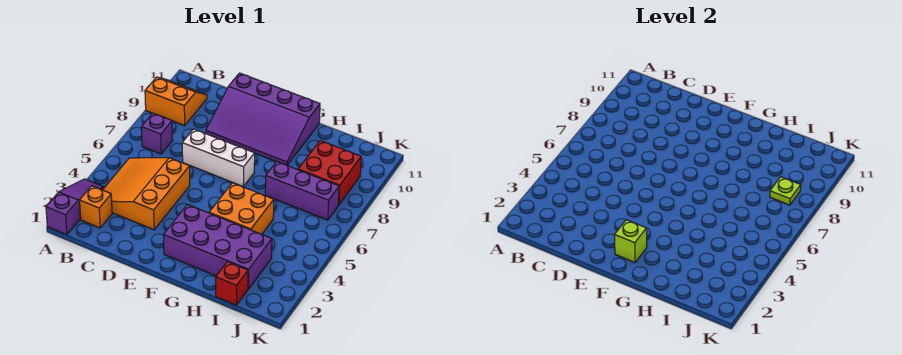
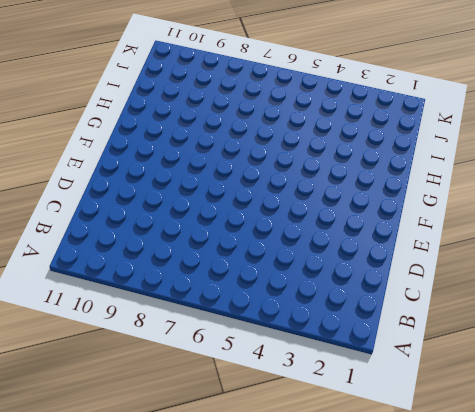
none -> purple slope A1:A3 level 1 top 1
none -> orange slope A9:B10 level 1 top 9
none -> orange brick B2 level 1

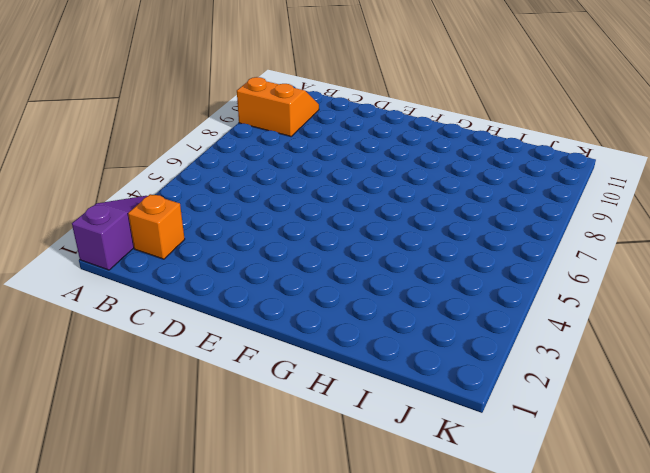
none -> orange slope B3:D5 level 1 top D
none -> purple brick B7 level 1
none -> white brick D7:F7 level 1

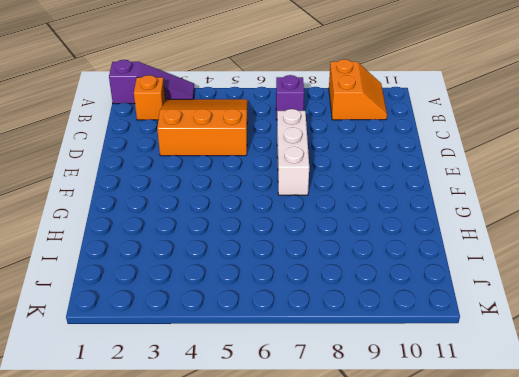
none -> purple slope D9:G11 level 1 top 11
none -> purple brick F2:I3 level 1
none -> orange brick G4:H5 level 1

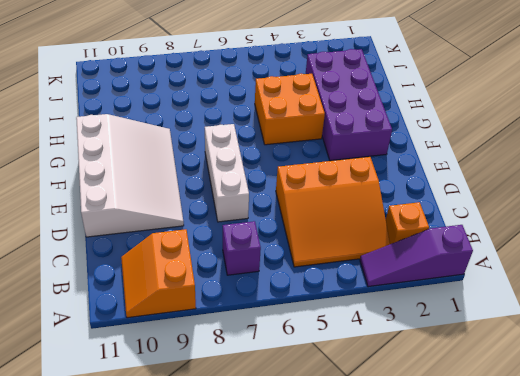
white slope D9:G11 level 1 top 11 -> purple slope D9:G11 level 1 top 11
none -> purple brick H7:J7 level 1
none -> red brick I1 level 1
none -> red brick I8:J9 level 1

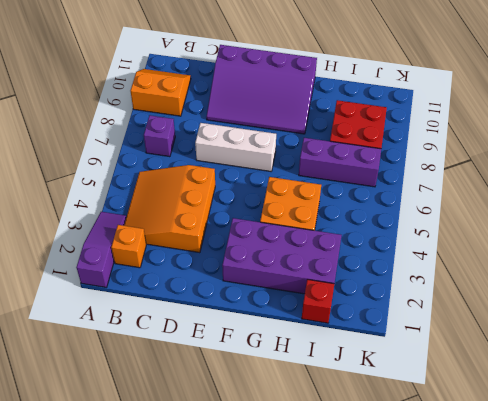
none -> lime brick F2 level 2
none -> lime plate J8 level 2

